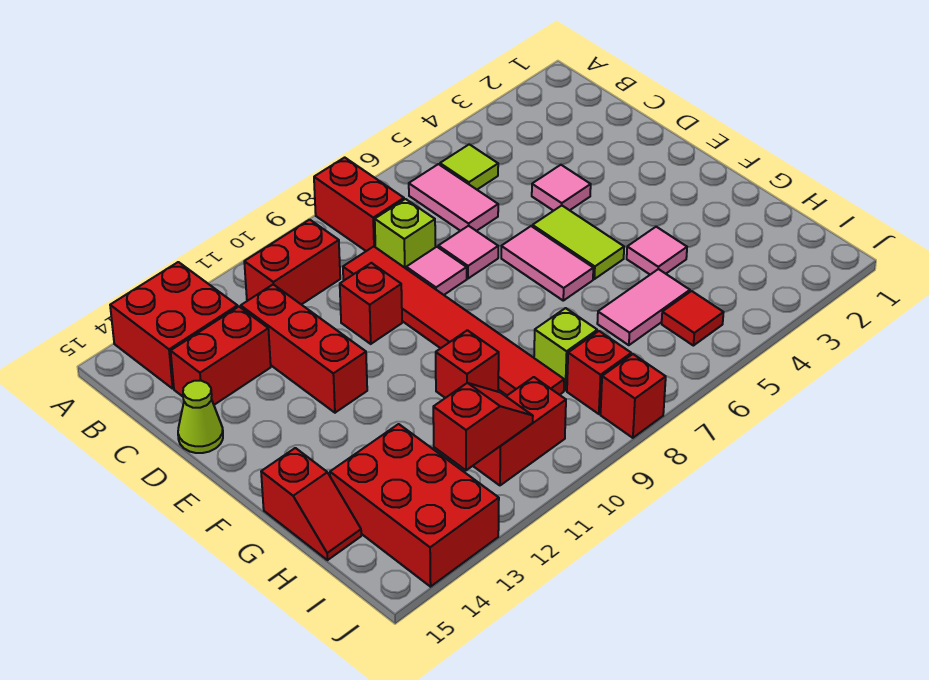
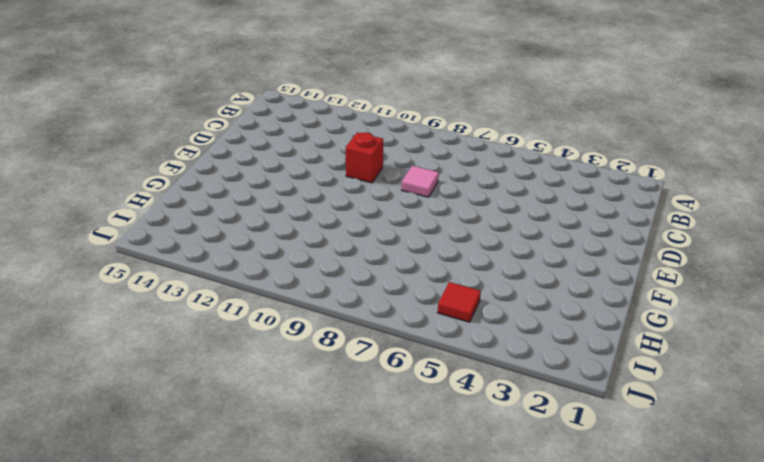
none -> red brick A8:B8 level 1
none -> red brick A13:B14 level 1
none -> lime tile B5 level 1

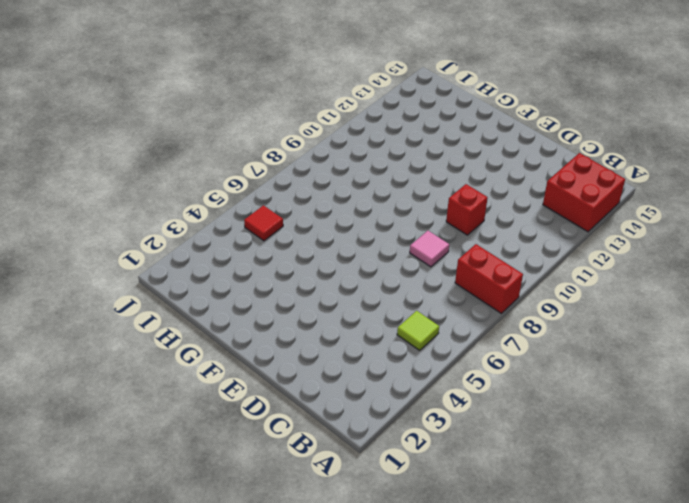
none -> pink tile B6:C6 level 1
none -> red brick B10:B11 level 1
none -> lime brick C8 level 1

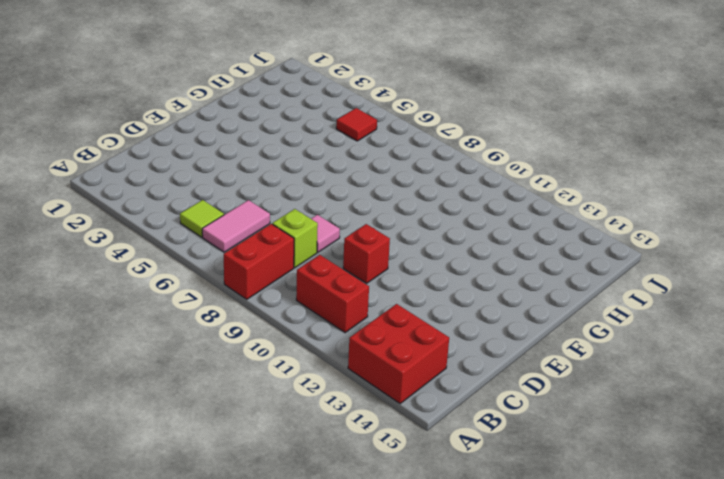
none -> red tile C9:H9 level 1
none -> red brick C12:E12 level 1
none -> red brick C13:C14 level 1

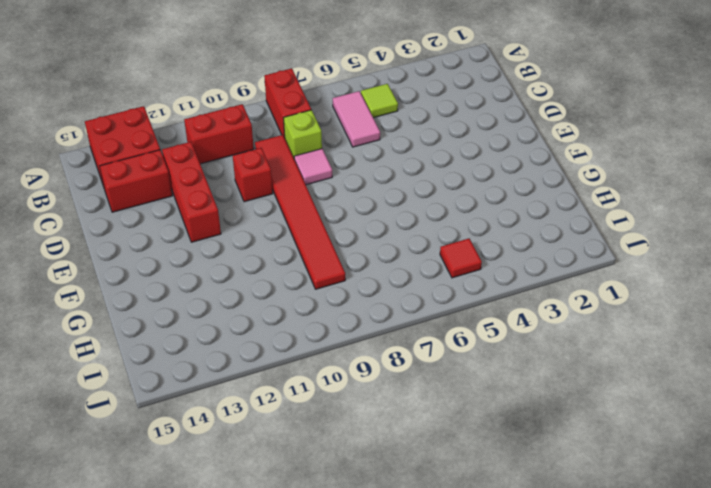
none -> pink tile D4 level 1
none -> pink tile D7 level 1
none -> lime cone D15 level 1

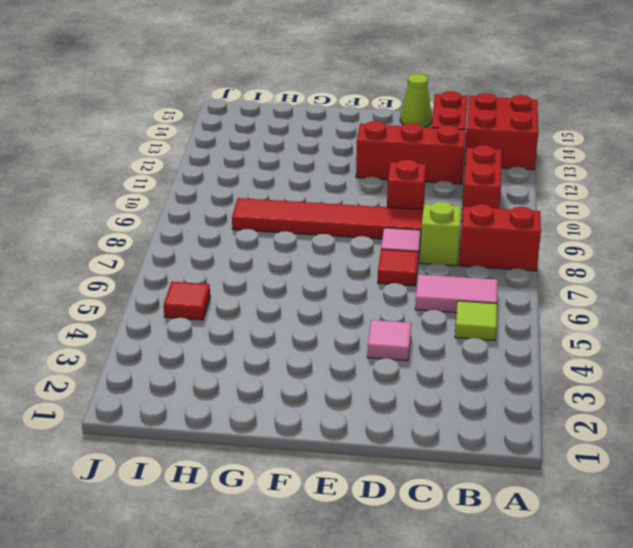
red tile D7 level 1 -> pink tile D7 level 1
none -> lime tile E5:F5 level 1
none -> pink tile E6:F6 level 1
none -> pink tile G4 level 1

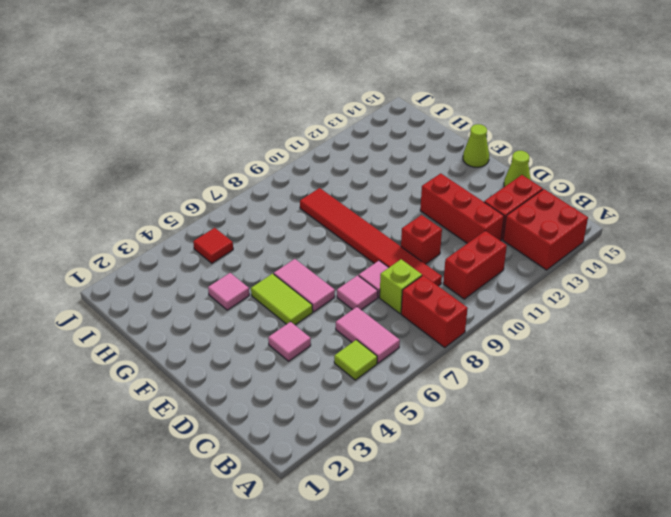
lime cone F15 level 1 -> none
none -> red brick G10 level 1
none -> red slope G15:H15 level 1 top G
none -> pink tile H5:H6 level 1

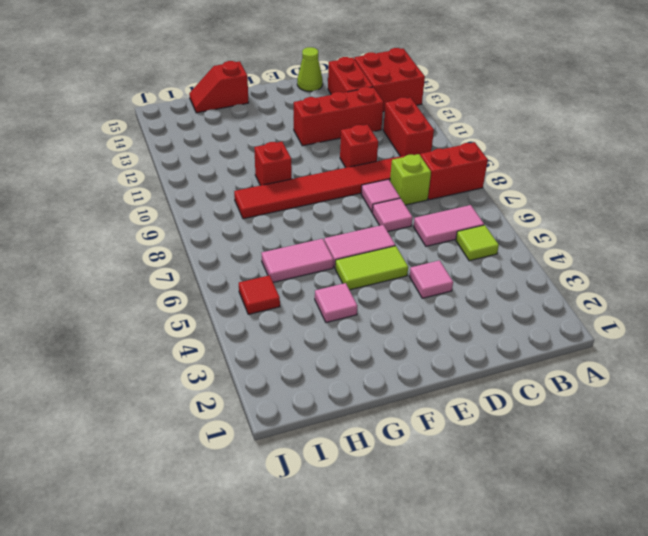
pink tile G6:H6 level 1 -> pink tile H5:H6 level 1
none -> lime brick H8 level 1
none -> red brick H13:J14 level 1
none -> red brick I8 level 1

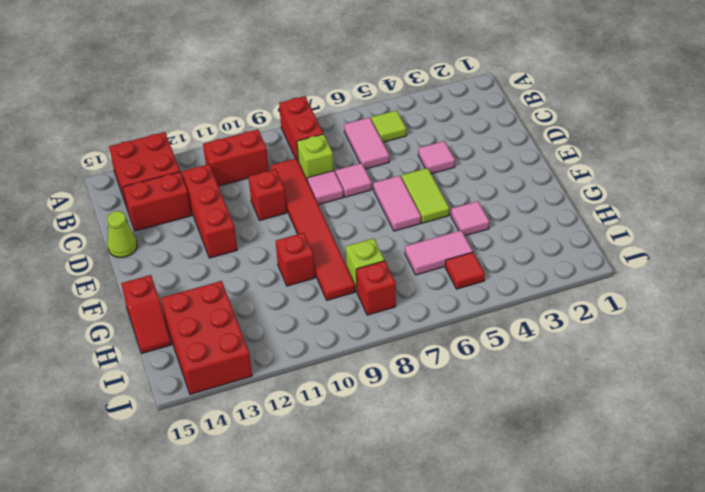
none -> red brick I10:I11 level 1
none -> red brick J8 level 1
none -> red slope I11:I12 level 2 top 12

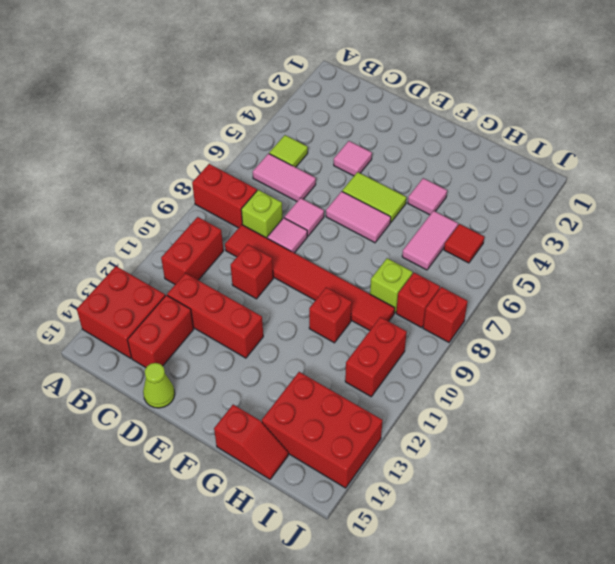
none -> red slope I11:I12 level 2 top 12

